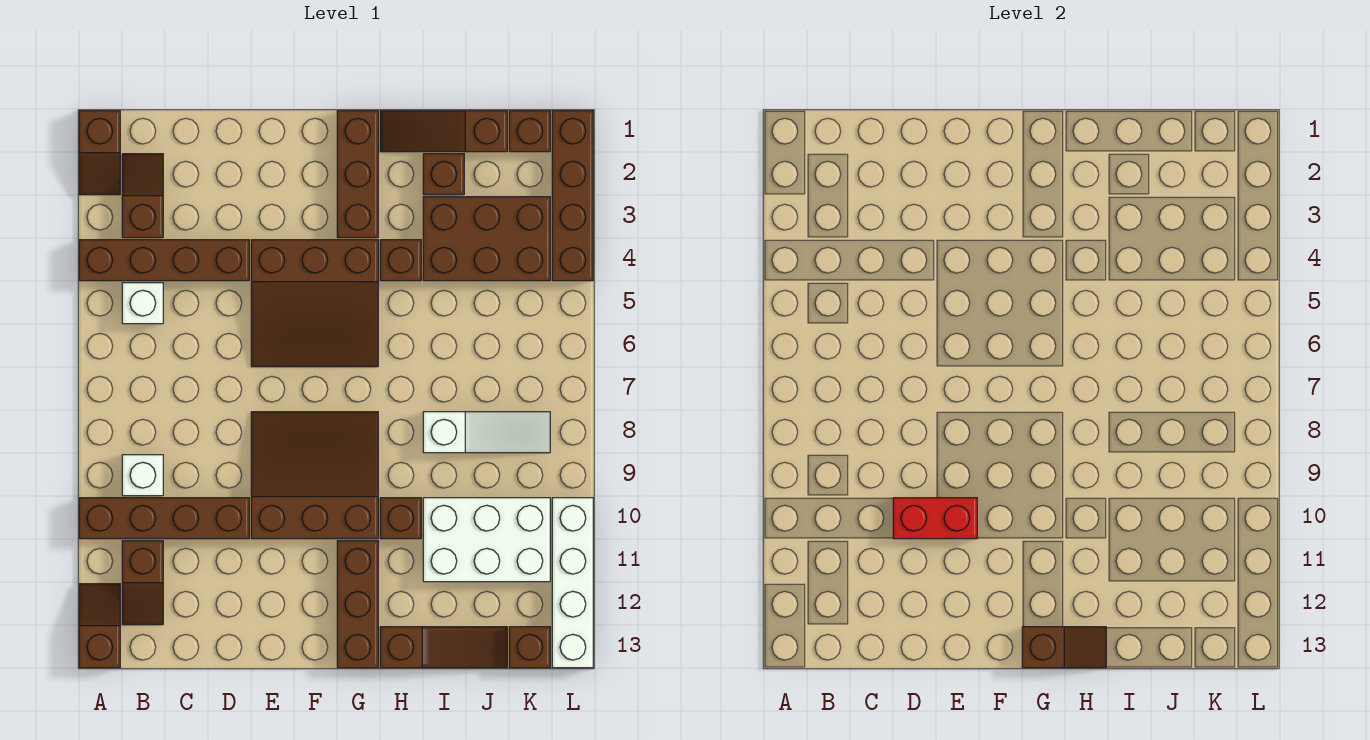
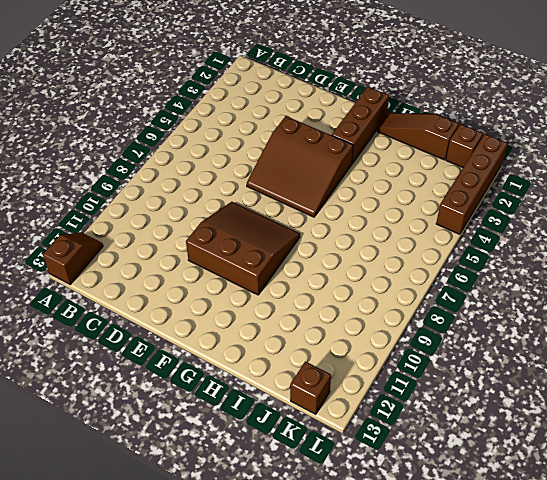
none -> brown slope A1:A2 level 1 top 1
none -> brown brick A4:D4 level 1
none -> brown brick A10:D10 level 1

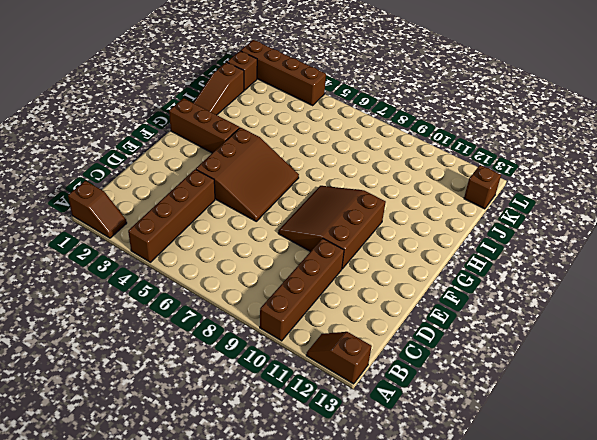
none -> brown slope B2:B3 level 1 top 3
none -> white brick B5 level 1
none -> white brick B9 level 1

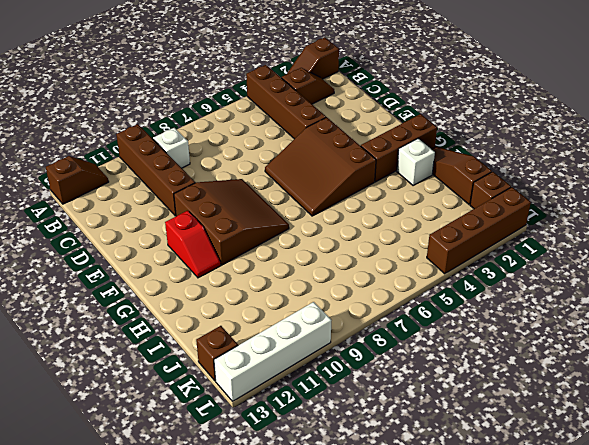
red slope F11:G11 level 1 top F -> brown brick G11:G13 level 1
white brick H2 level 1 -> white brick B5 level 1
none -> brown slope B11:B12 level 1 top 11
none -> brown brick H4 level 1
none -> brown brick H10 level 1

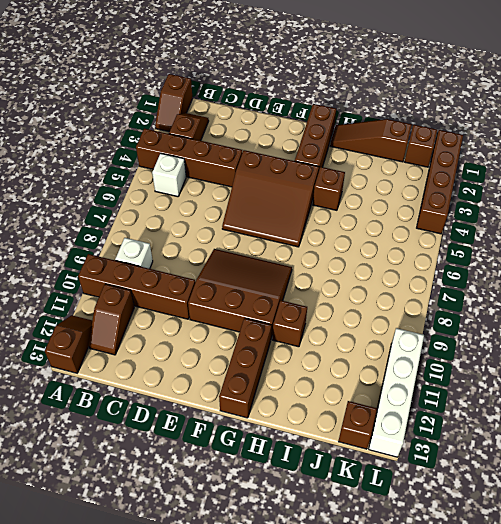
none -> brown slope H13:J13 level 1 top H
none -> brown brick I2 level 1
none -> brown brick I3:K4 level 1

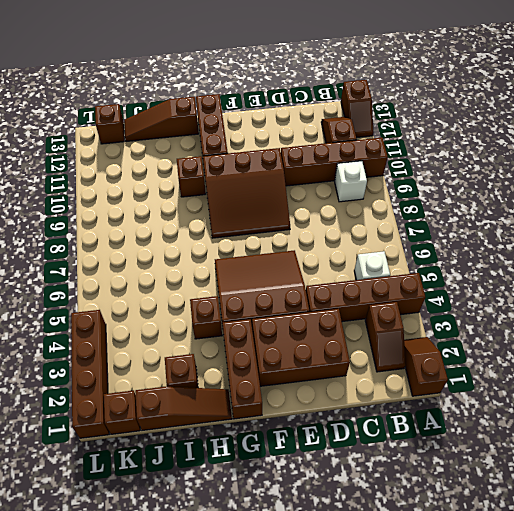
brown brick D2:F3 level 1 -> brown brick I3:K4 level 1
none -> white slope I8:K8 level 1 top I
none -> white brick I10:K11 level 1
none -> white brick L10:L13 level 1

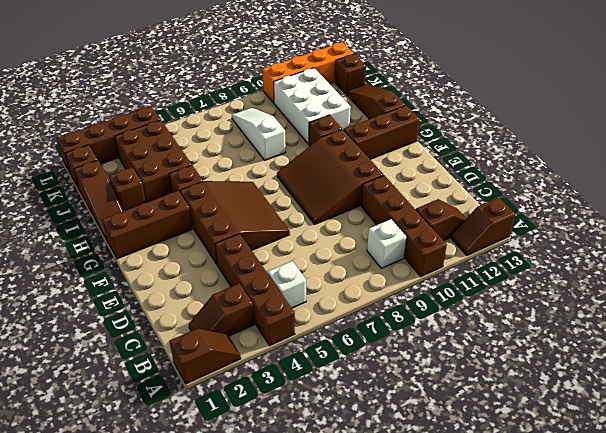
orange brick L10:L13 level 1 -> white brick L10:L13 level 1
none -> red brick D10:E10 level 2
none -> brown slope G13:H13 level 2 top G

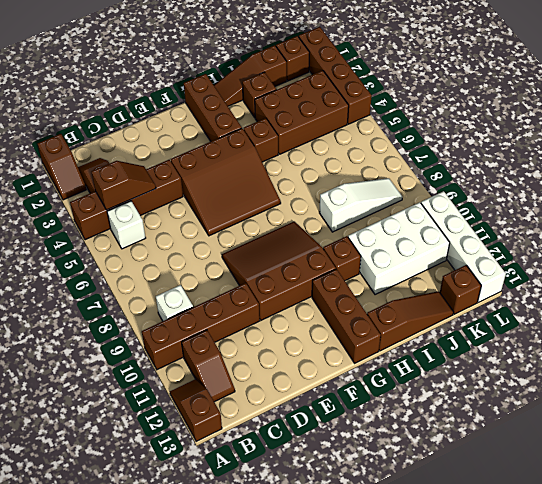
brown slope B4:C4 level 2 top B -> brown slope G13:H13 level 2 top G
none -> red brick D10:E10 level 2

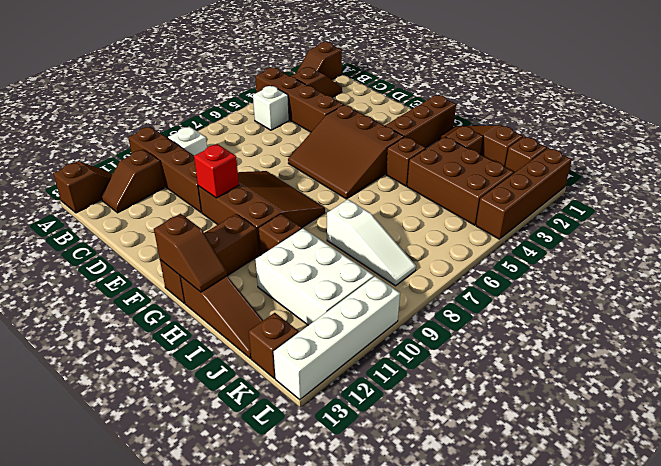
red brick E10 level 2 -> red brick D10:E10 level 2

